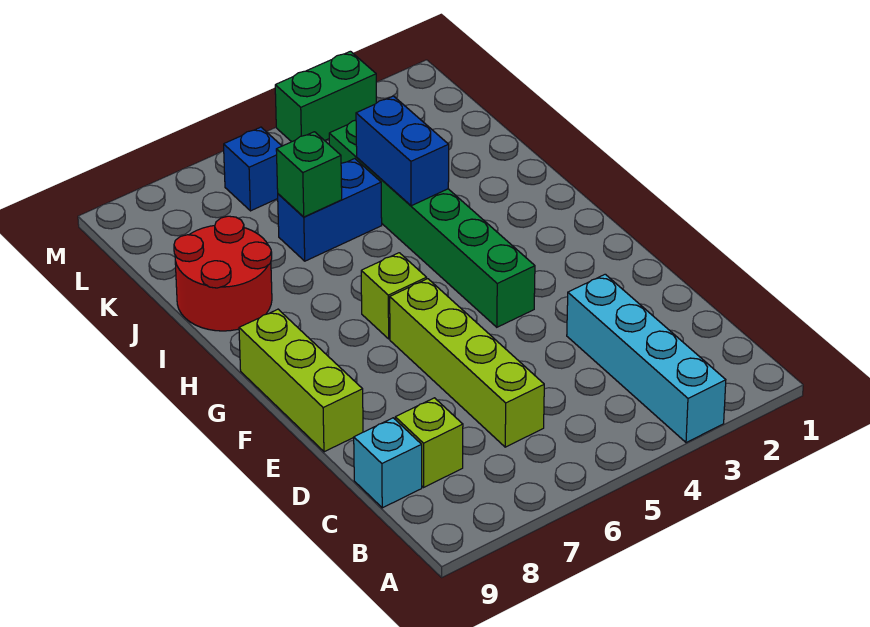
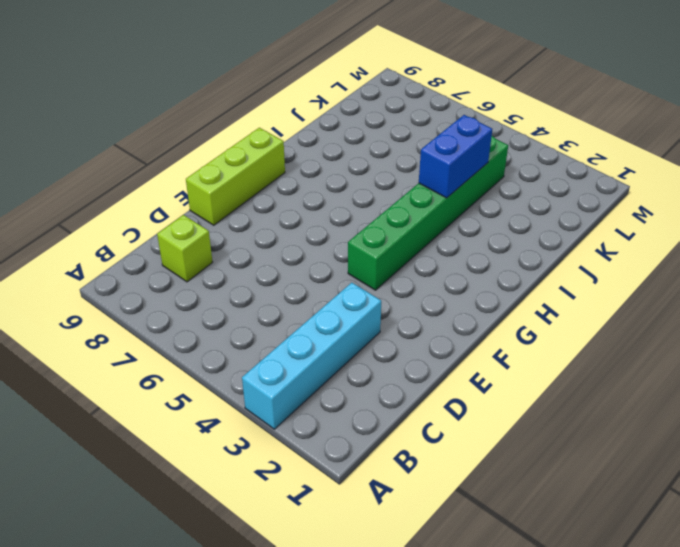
none -> lime brick C6:F6 level 1
none -> cyan brick C9 level 1
none -> lime brick G6 level 1

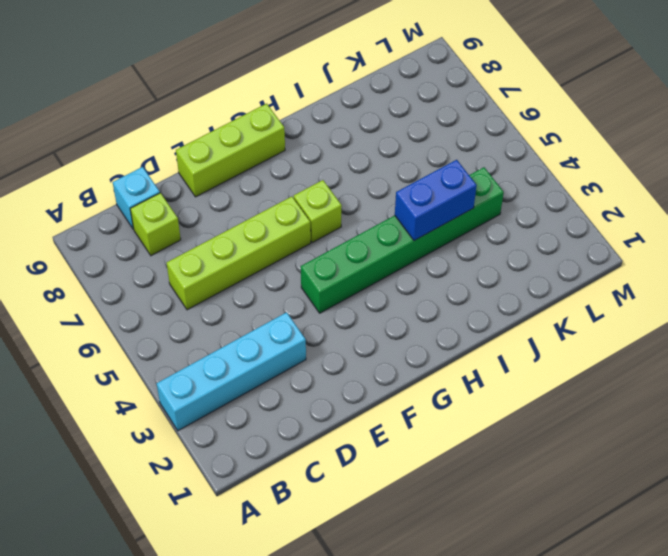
none -> red round brick I8:J9 level 1
none -> blue brick J5:J6 level 1
none -> blue brick L6 level 1

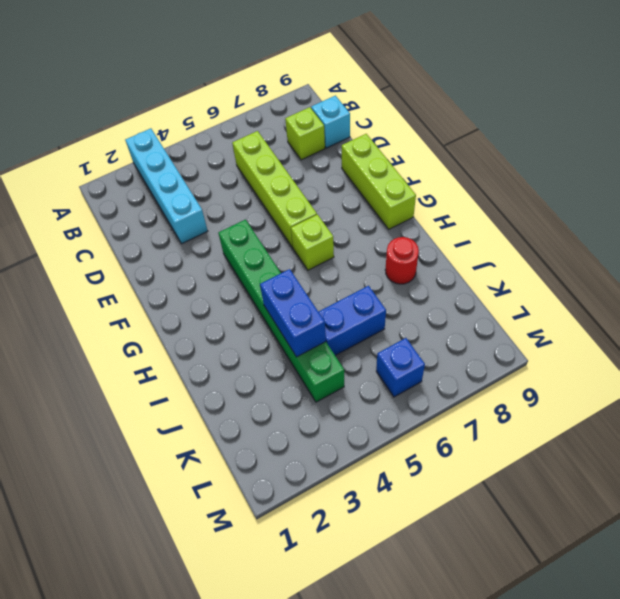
red round brick I8 level 1 -> red round brick I8:J9 level 1
none -> green brick M3:M4 level 1
none -> green brick J6 level 2

